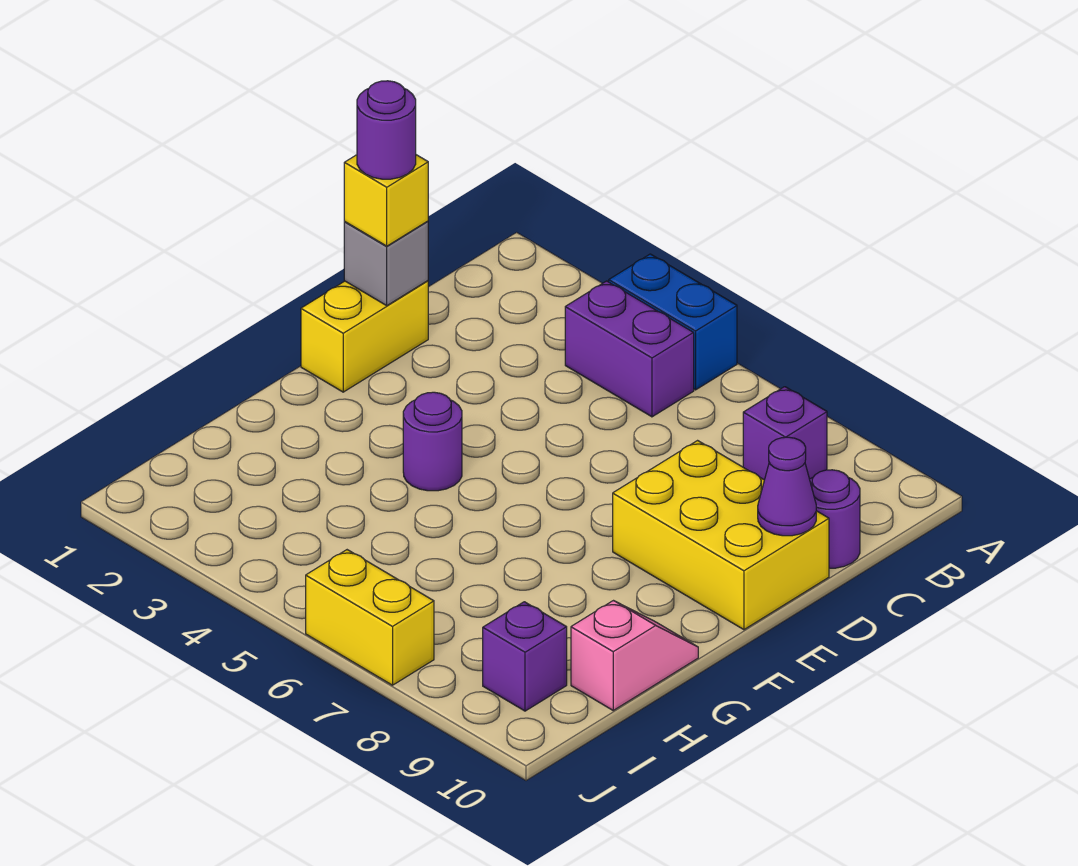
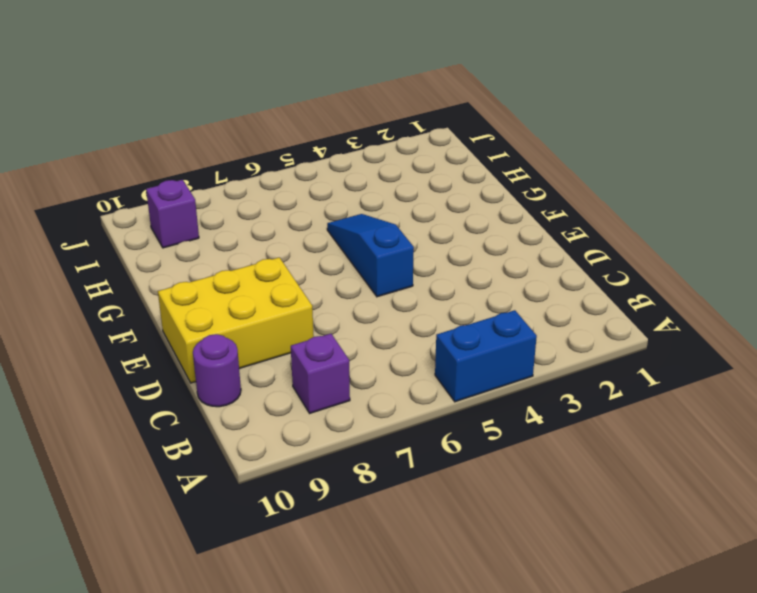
blue slope E5:G5 level 1 top E -> none
none -> purple brick B4:B5 level 1
none -> yellow brick D1:E1 level 1
none -> purple round brick F4 level 1

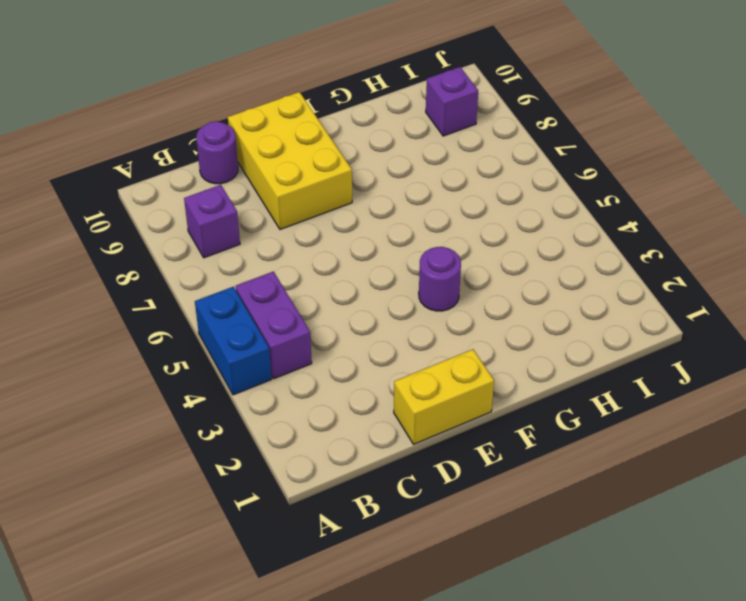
none -> pink slope G10:H10 level 1 top H
none -> yellow brick J6:J7 level 1
none -> grey brick D1 level 2

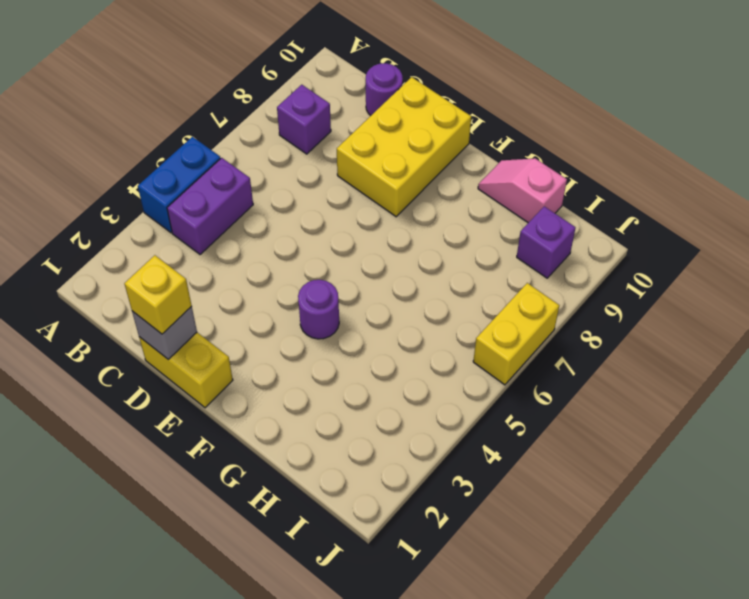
none -> purple cone D10 level 2
none -> purple round brick D1 level 4

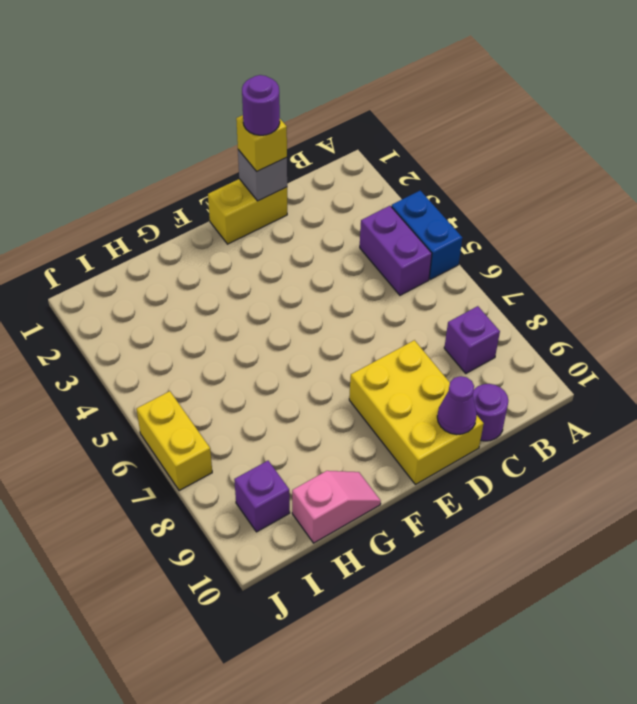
none -> purple round brick F4 level 1

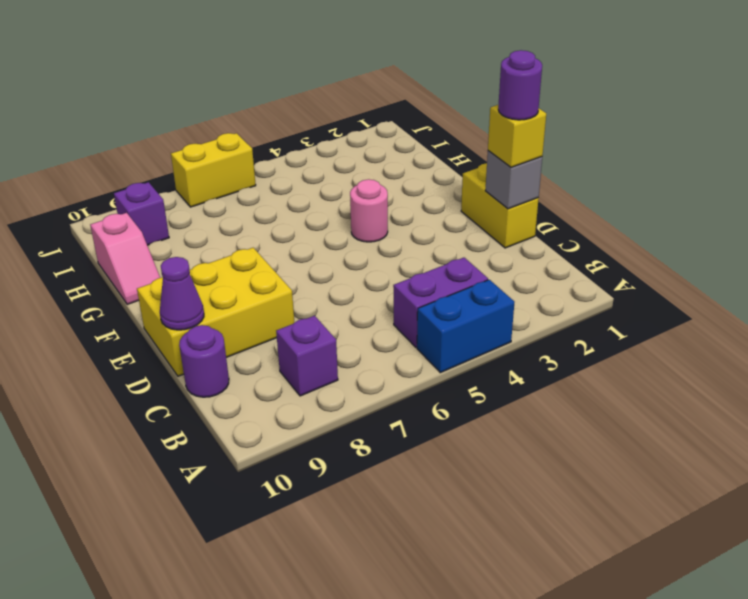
pink round brick F4 level 1 -> purple round brick F4 level 1

